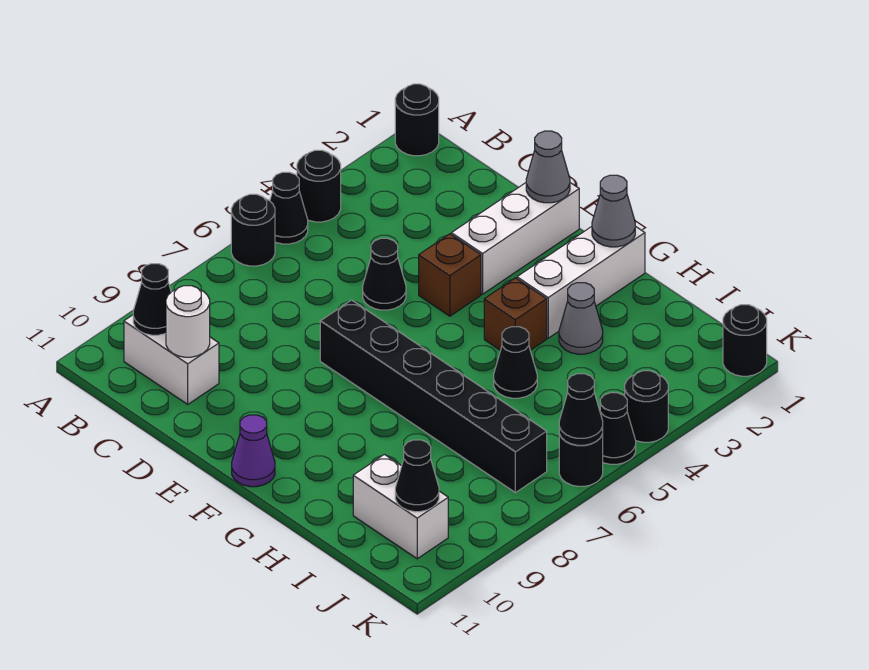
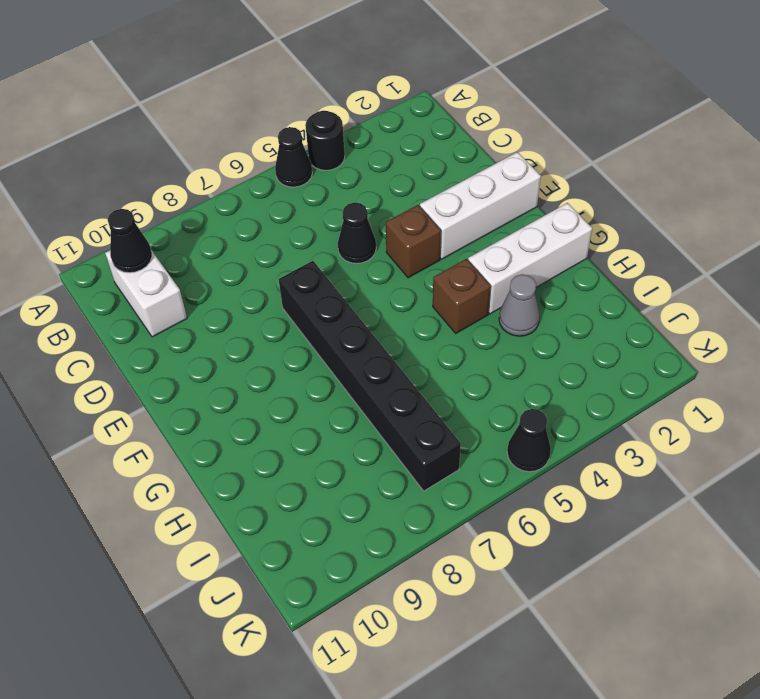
none -> black round brick A1 level 1
none -> black round brick A6 level 1
none -> purple cone F11 level 1

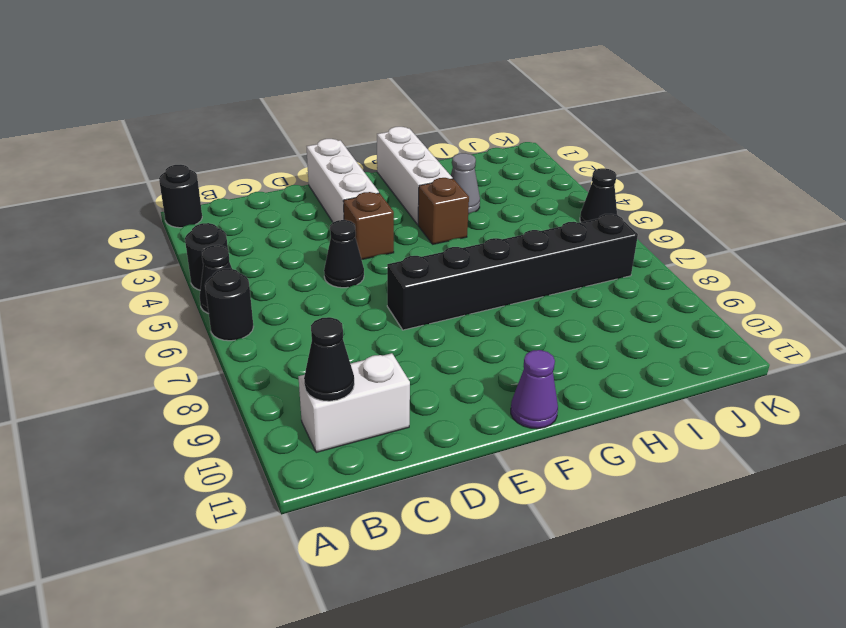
none -> black cone H5 level 1
none -> white brick I10:J10 level 1
none -> black round brick K1 level 1

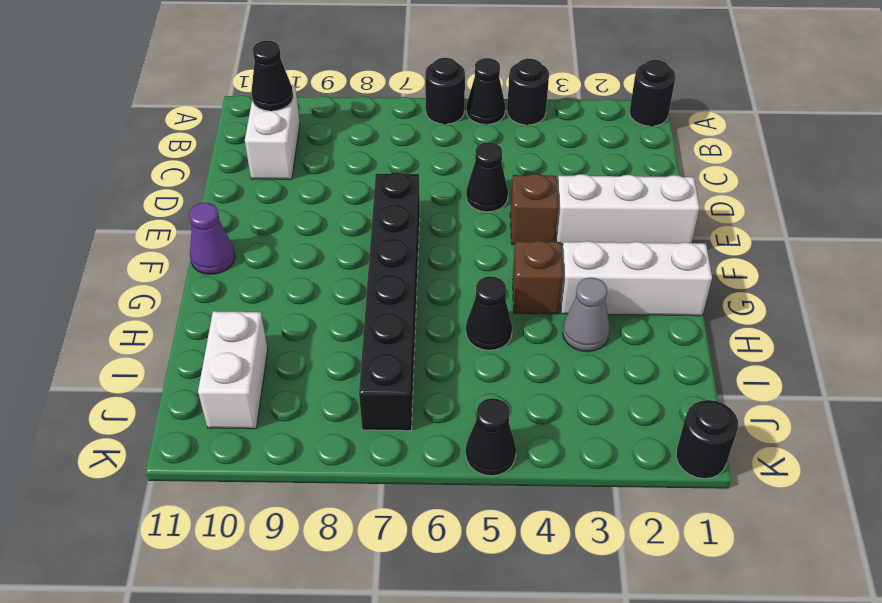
none -> black round brick K4 level 1
none -> black round brick K6 level 1
none -> white round brick C10 level 2

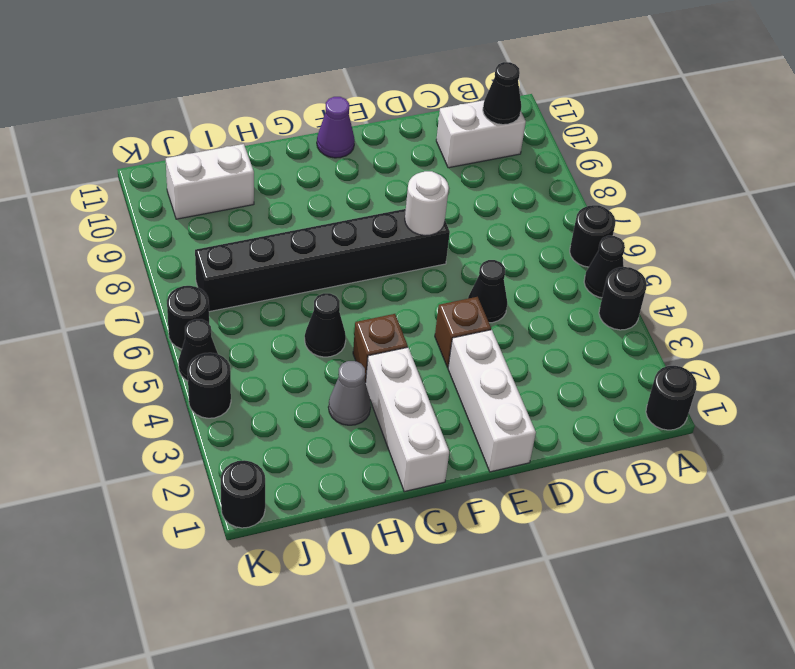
white round brick E7 level 2 -> white round brick C10 level 2
none -> grey cone E1 level 2
none -> grey cone G1 level 2
none -> black cone J10 level 2

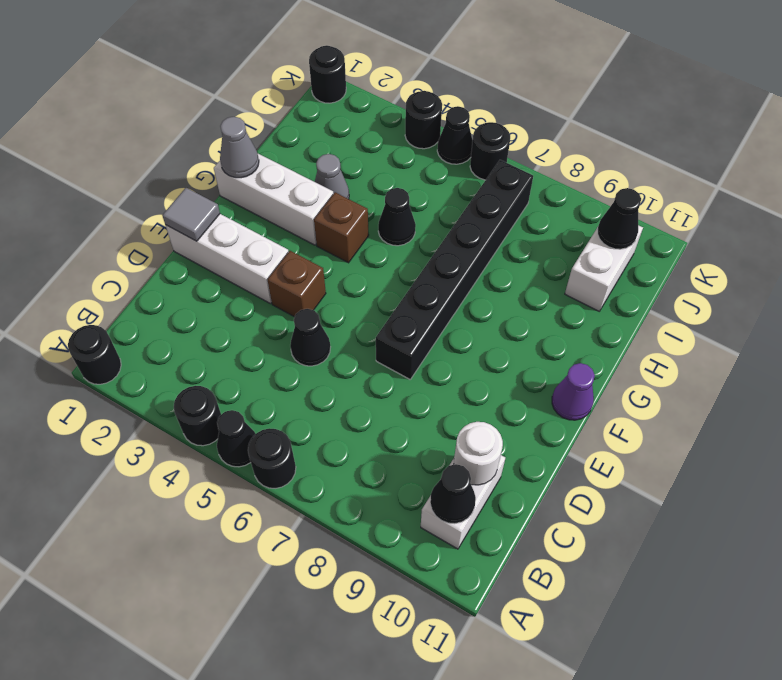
grey tile E1 level 2 -> grey cone E1 level 2
none -> black cone K6 level 2

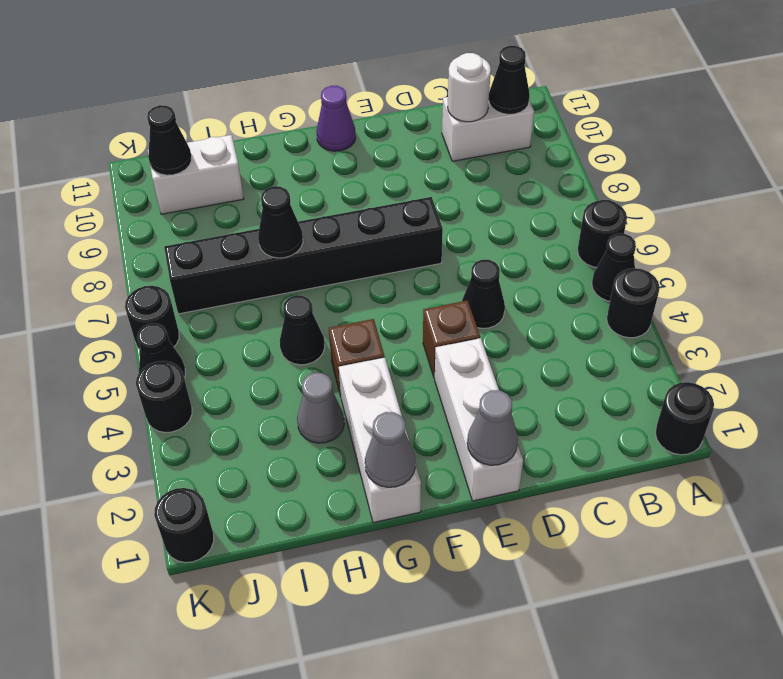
black cone H7 level 2 -> black cone K6 level 2

